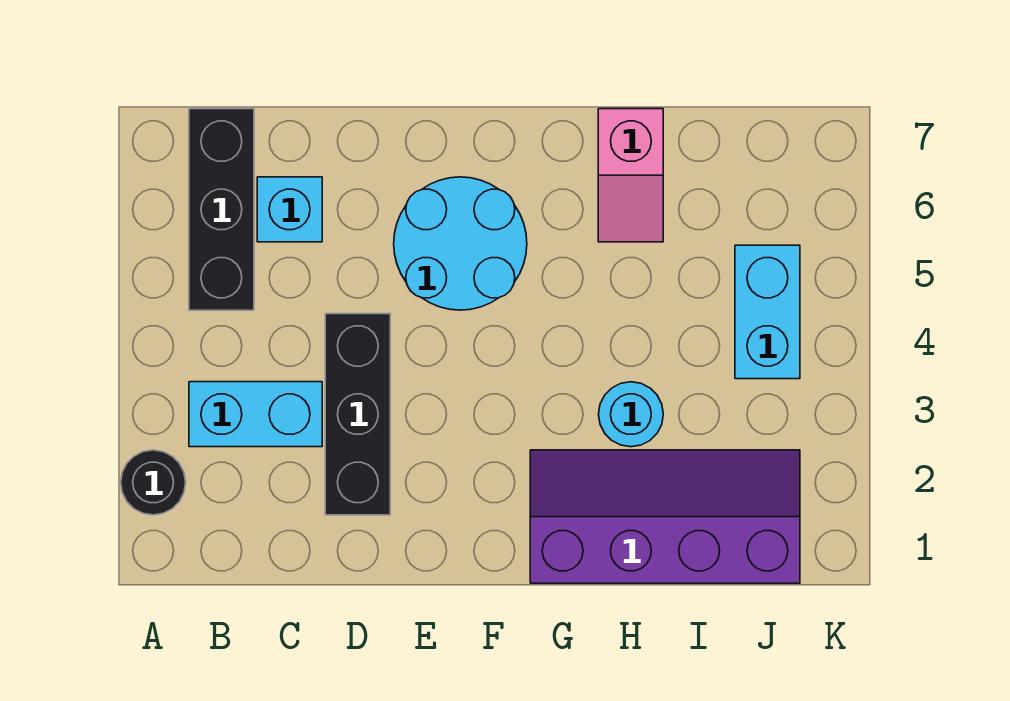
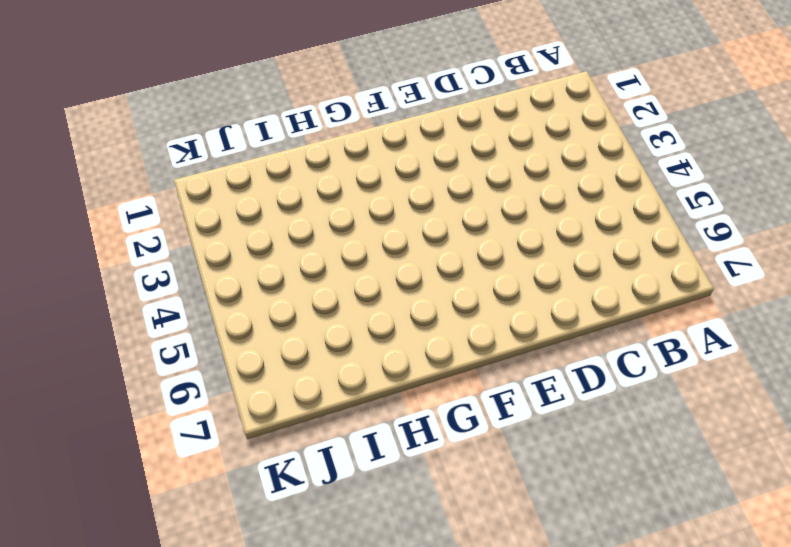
none -> black round brick A2 level 1
none -> cyan brick B3:C3 level 1

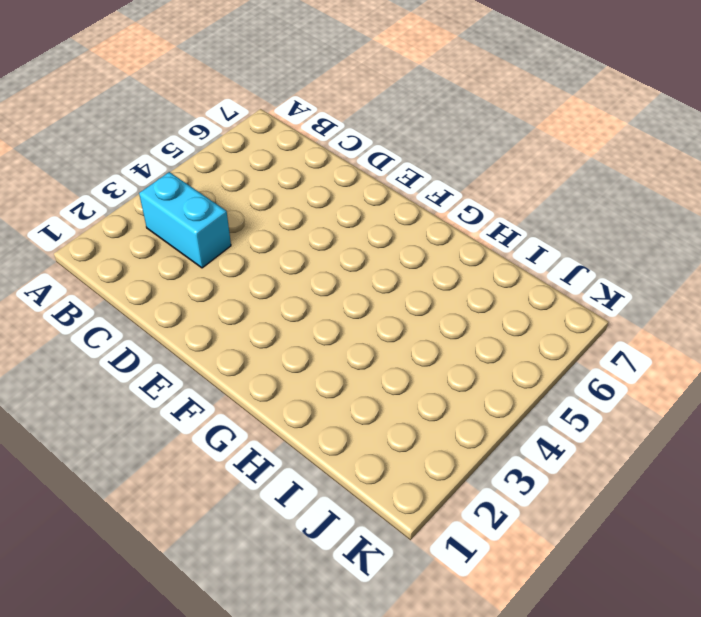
none -> black round brick A2 level 1
none -> black brick B5:B7 level 1

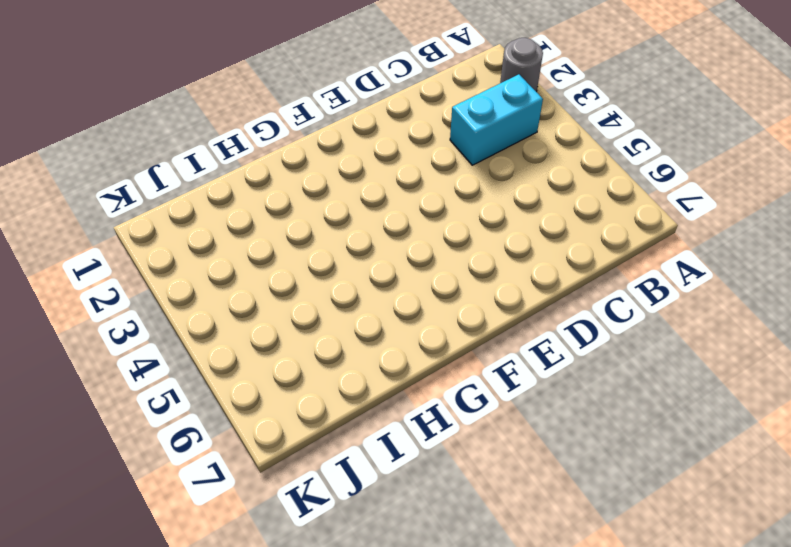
grey round brick A2 level 1 -> black round brick A2 level 1
none -> black brick B5:B7 level 1
none -> cyan brick C6 level 1

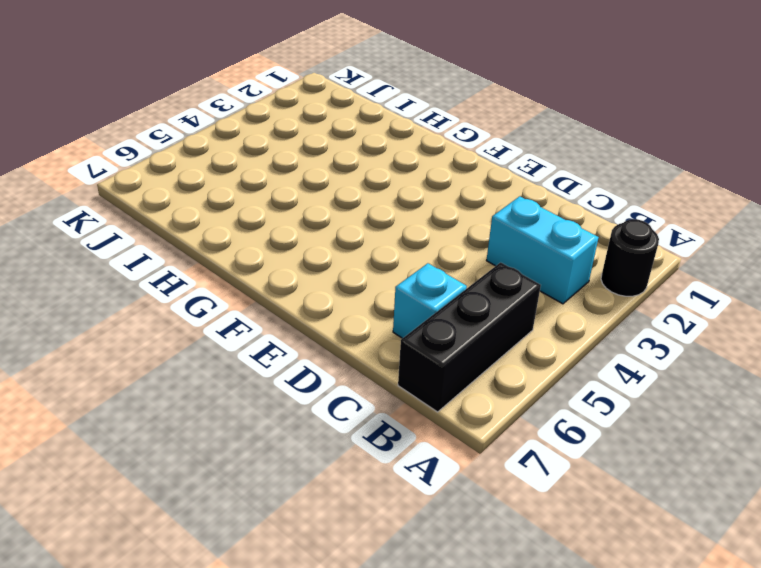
none -> black brick D2:D4 level 1
none -> cyan round brick E5:F6 level 1

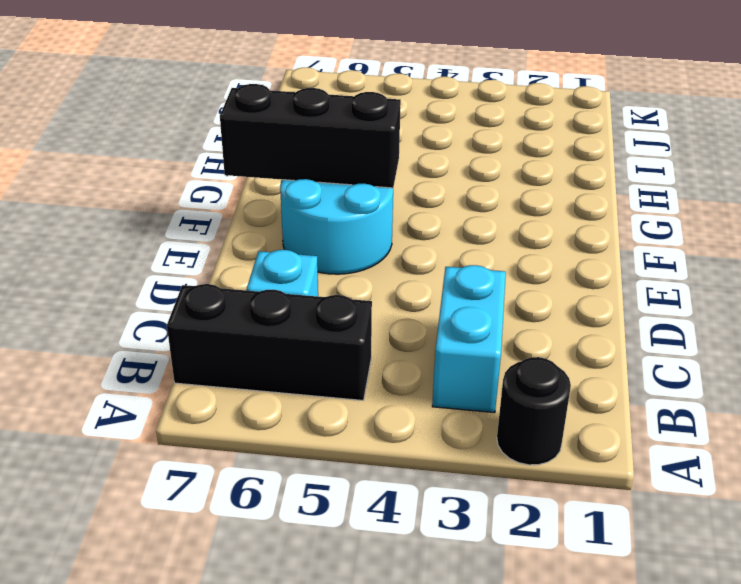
black brick F5:F7 level 2 -> black brick D2:D4 level 1
none -> purple slope G1:J2 level 1 top 1
none -> cyan round brick H3 level 1

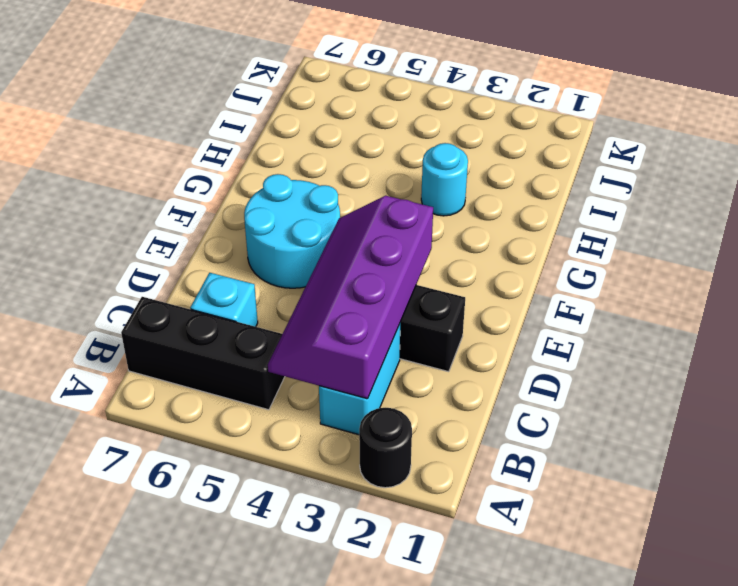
purple slope B3:E4 level 2 top 3 -> purple slope G1:J2 level 1 top 1
none -> pink slope H6:H7 level 1 top 7
none -> cyan brick J4:J5 level 1

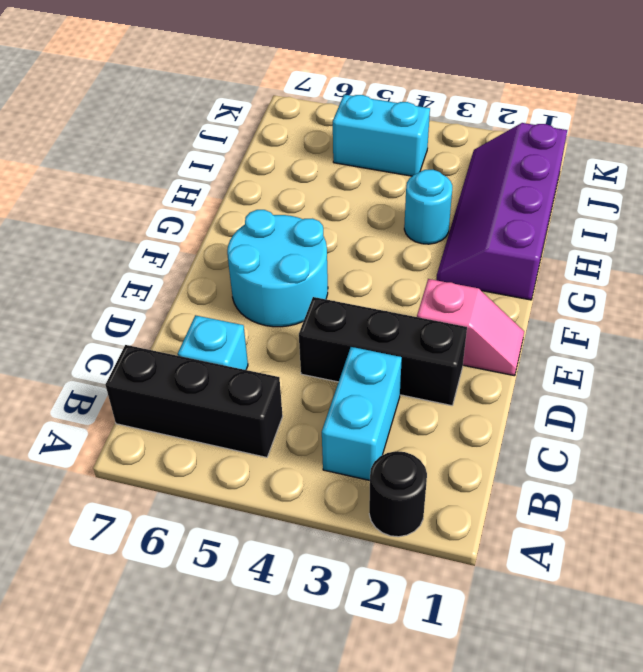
pink slope E1:E2 level 1 top 2 -> pink slope H6:H7 level 1 top 7

